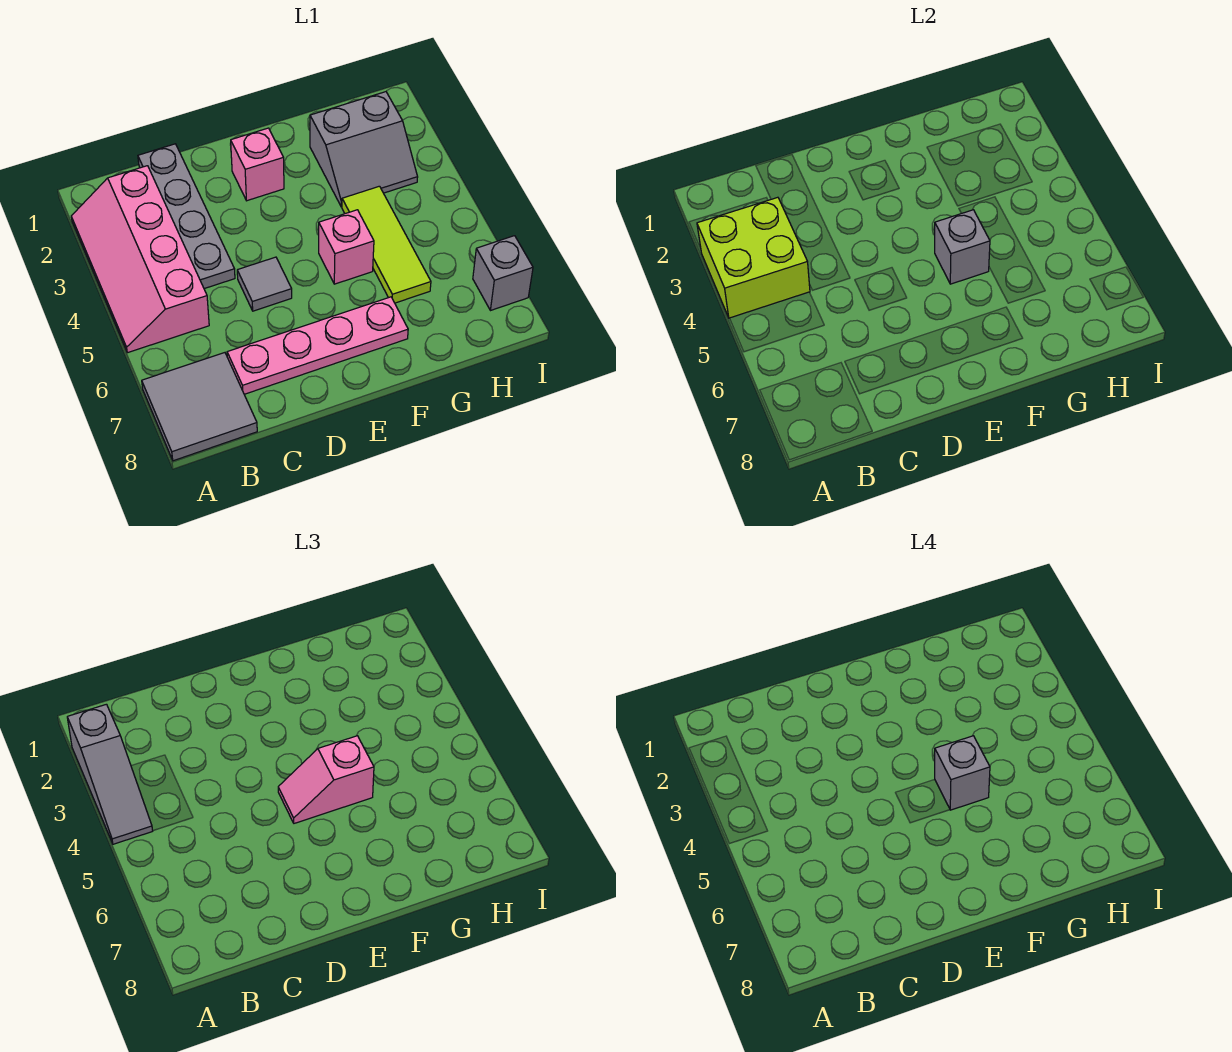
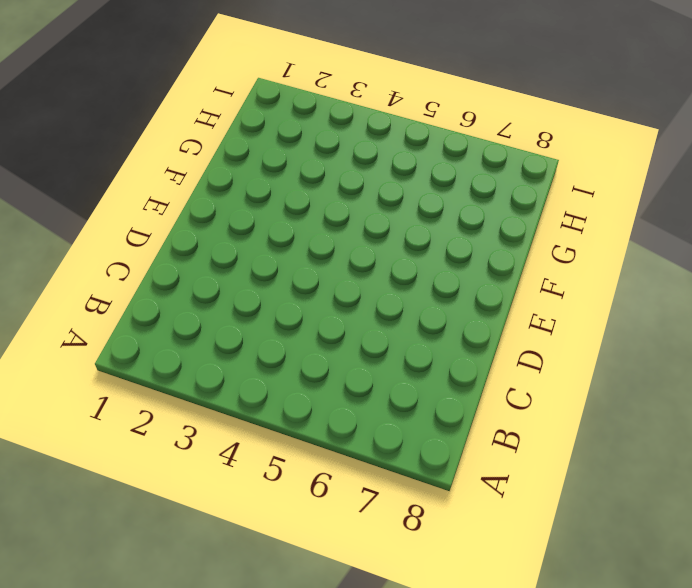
none -> pink slope A2:B5 level 1 top B
none -> grey tile A7:B8 level 1
none -> grey plate C1:C4 level 1

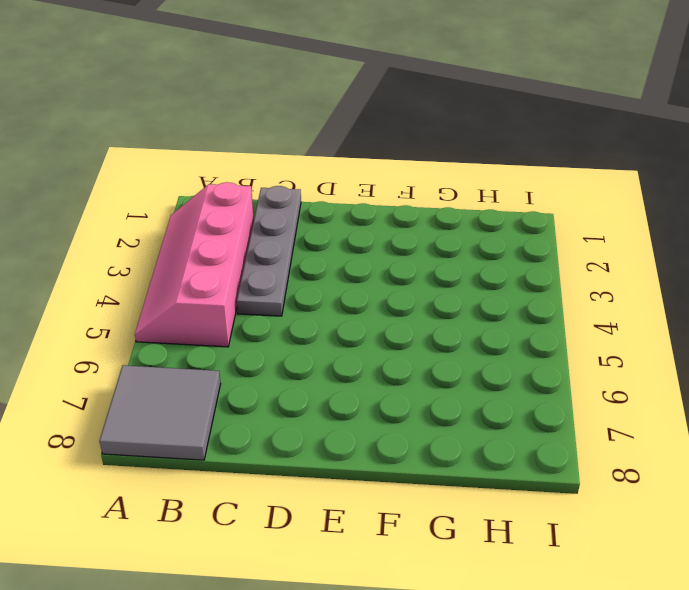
none -> pink plate C7:F7 level 1
none -> grey tile D5 level 1
none -> pink brick E2 level 1

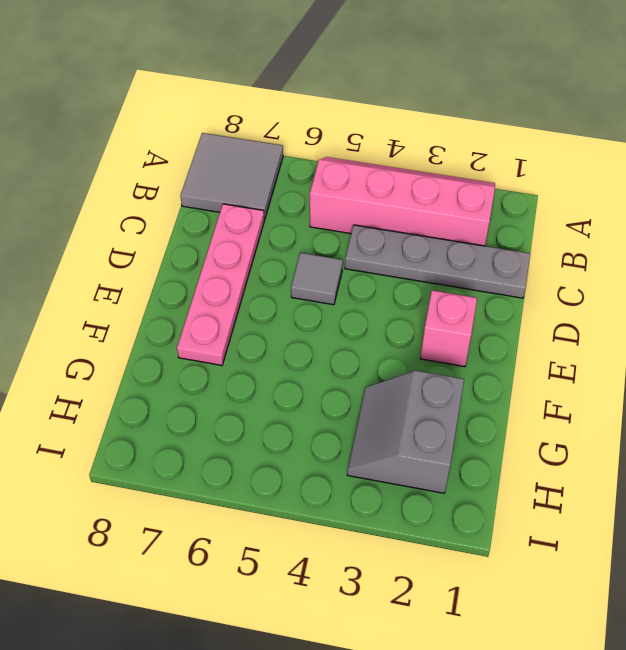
none -> pink brick F5 level 1
none -> lime tile G4:G6 level 1
none -> grey brick I7 level 1

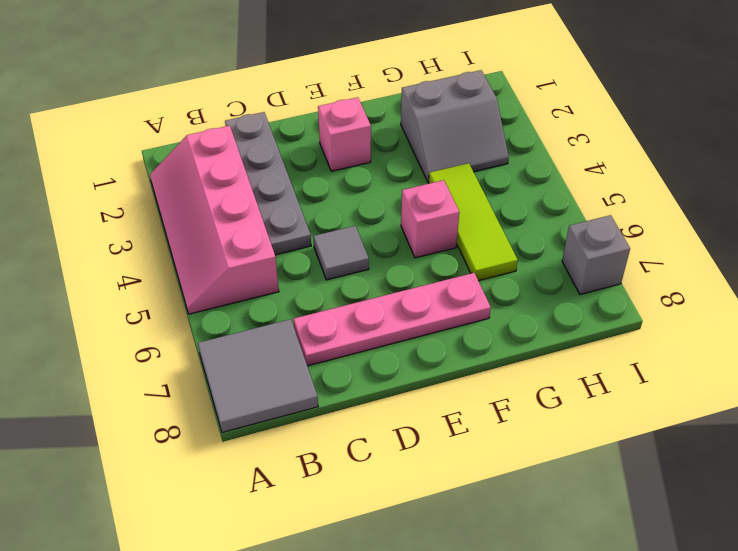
none -> lime brick A3:B4 level 2
none -> grey brick F5 level 2
none -> grey slope A2:A4 level 3 top 2

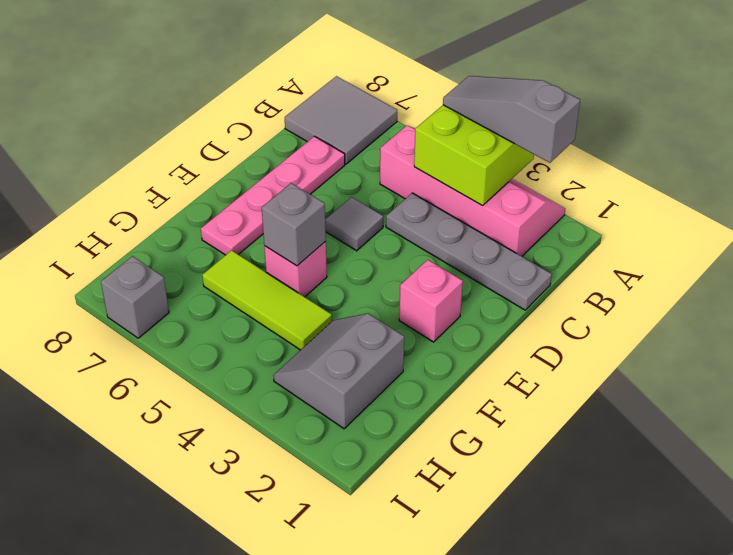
none -> pink slope E5:F5 level 3 top F
none -> grey brick F5 level 4

